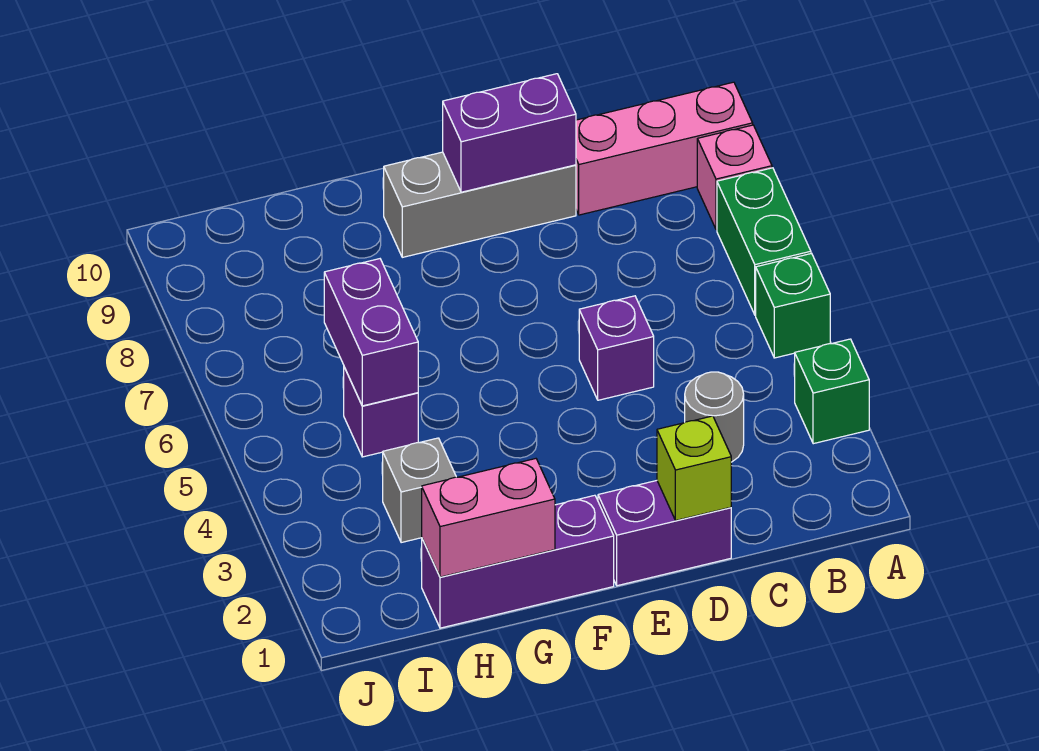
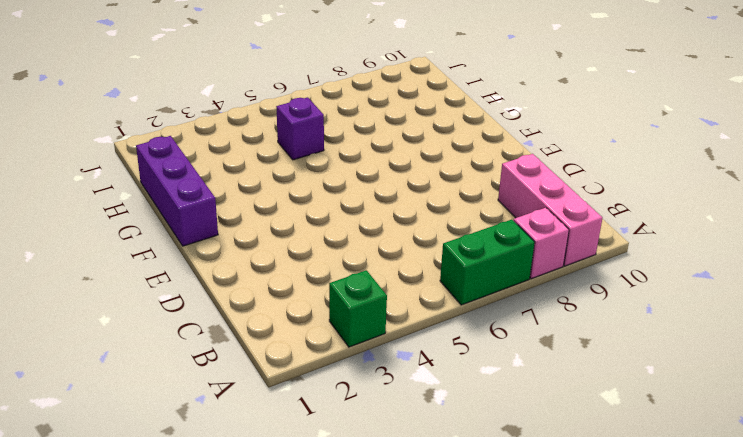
none -> green brick A5 level 1
none -> grey round brick C3 level 1
none -> purple brick D1:E1 level 1

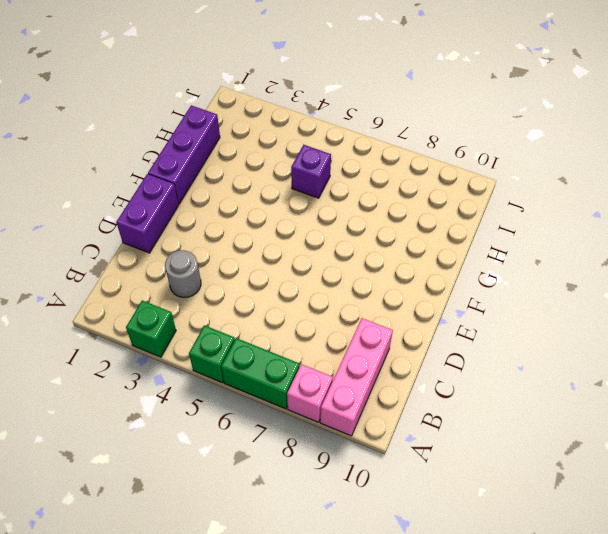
none -> purple brick D5 level 1
none -> grey brick D9:F9 level 1
none -> grey brick H3 level 1

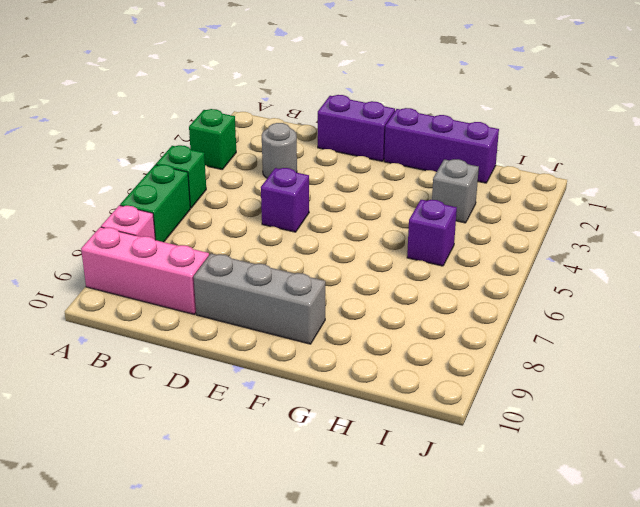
none -> lime brick D1 level 2
none -> purple brick D9:E9 level 2
none -> pink brick G1:H1 level 2

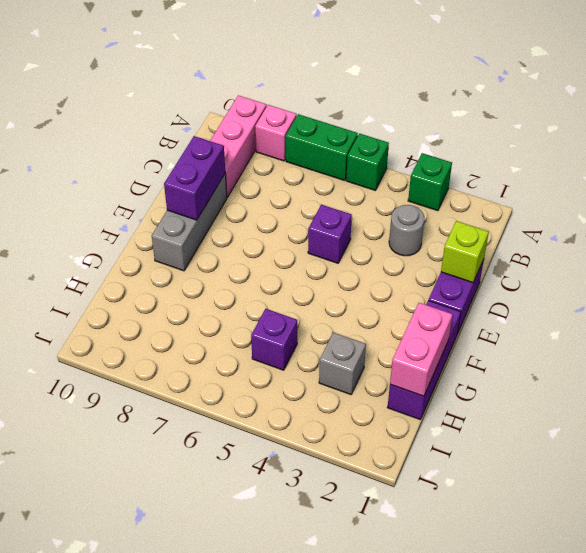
none -> purple brick H5:H6 level 2

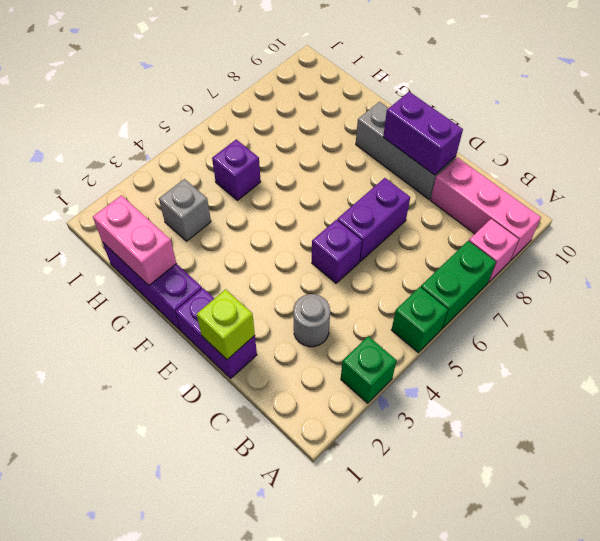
purple brick D6:D7 level 1 -> purple brick H5:H6 level 2

